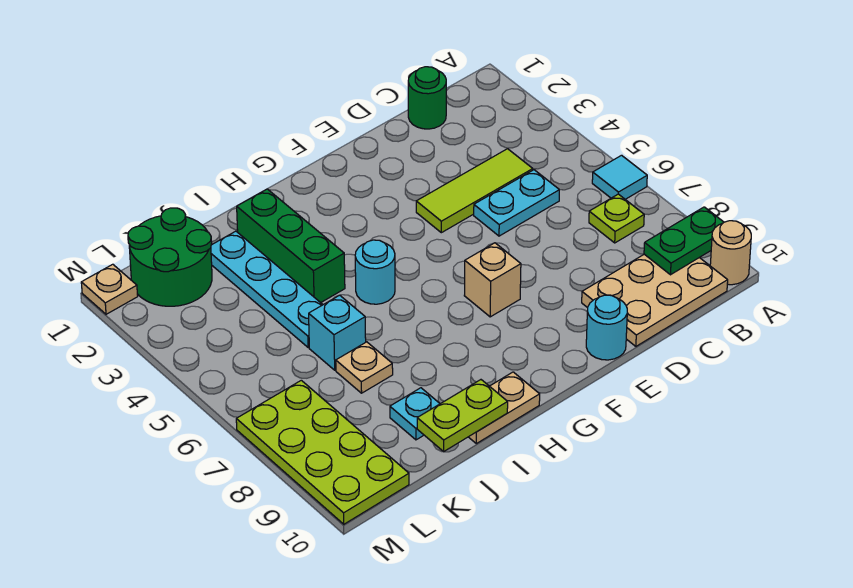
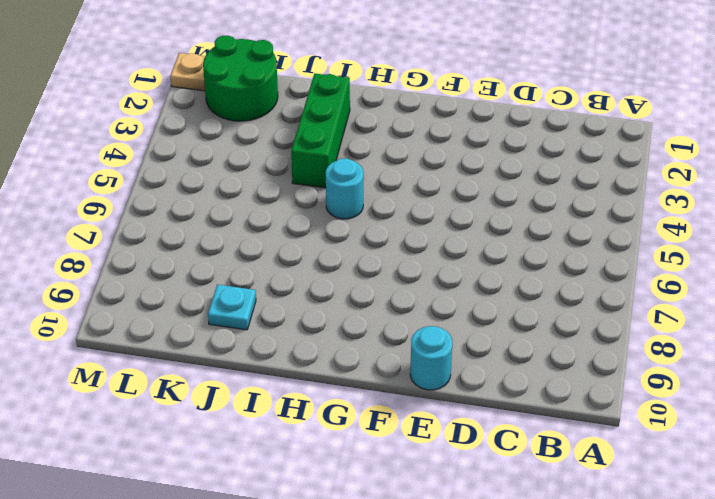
none -> cyan tile A6 level 1
none -> tan round brick A10 level 1
none -> lime plate B7 level 1

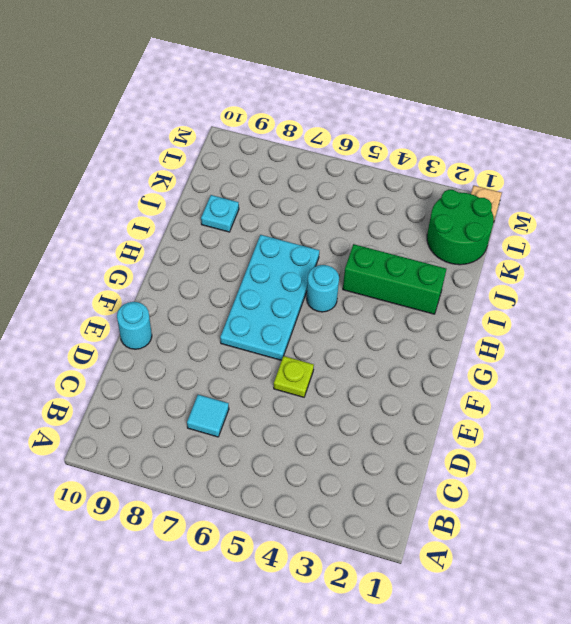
cyan tile C7 level 1 -> cyan tile A6 level 1
lime plate E5 level 1 -> lime plate B7 level 1
cyan plate F6:I7 level 1 -> tan brick F7 level 1
none -> tan round brick A10 level 1
none -> tan plate B9:D10 level 1
none -> green round brick C1 level 1

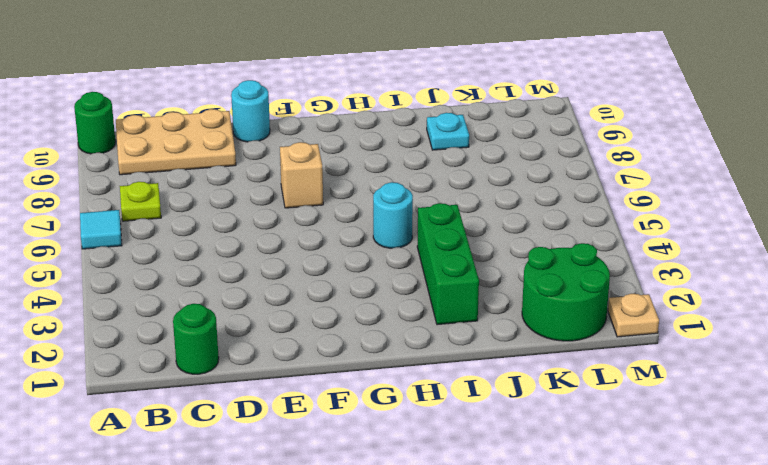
green round brick A10 level 1 -> tan round brick A10 level 1
none -> lime tile C4:E4 level 1
none -> cyan plate C5:D5 level 1
none -> tan plate H10:I10 level 1

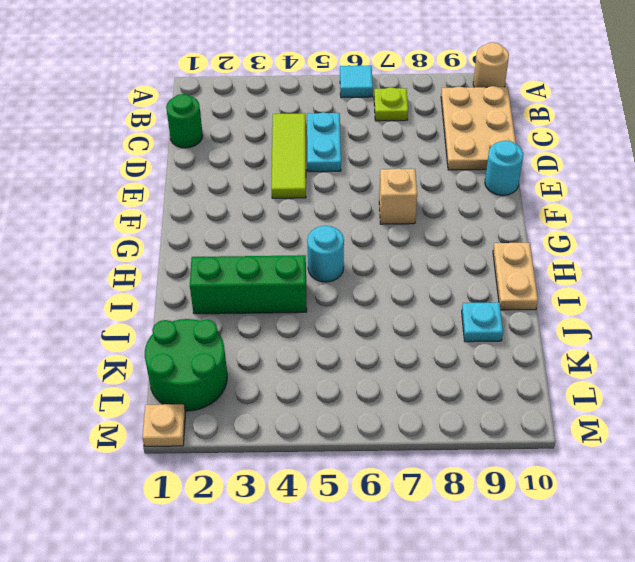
none -> cyan plate J2:J5 level 1
none -> cyan brick J6 level 1
none -> tan plate J7 level 1

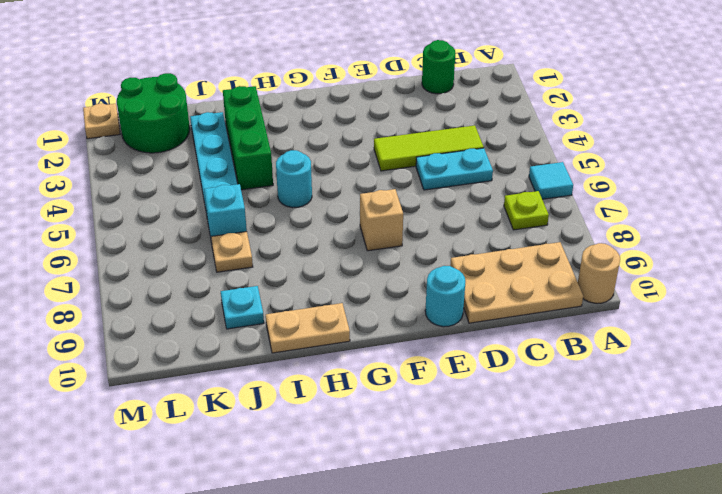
none -> lime plate L7:M10 level 1
none -> green plate A9:B9 level 2
none -> lime plate I10:J10 level 2

